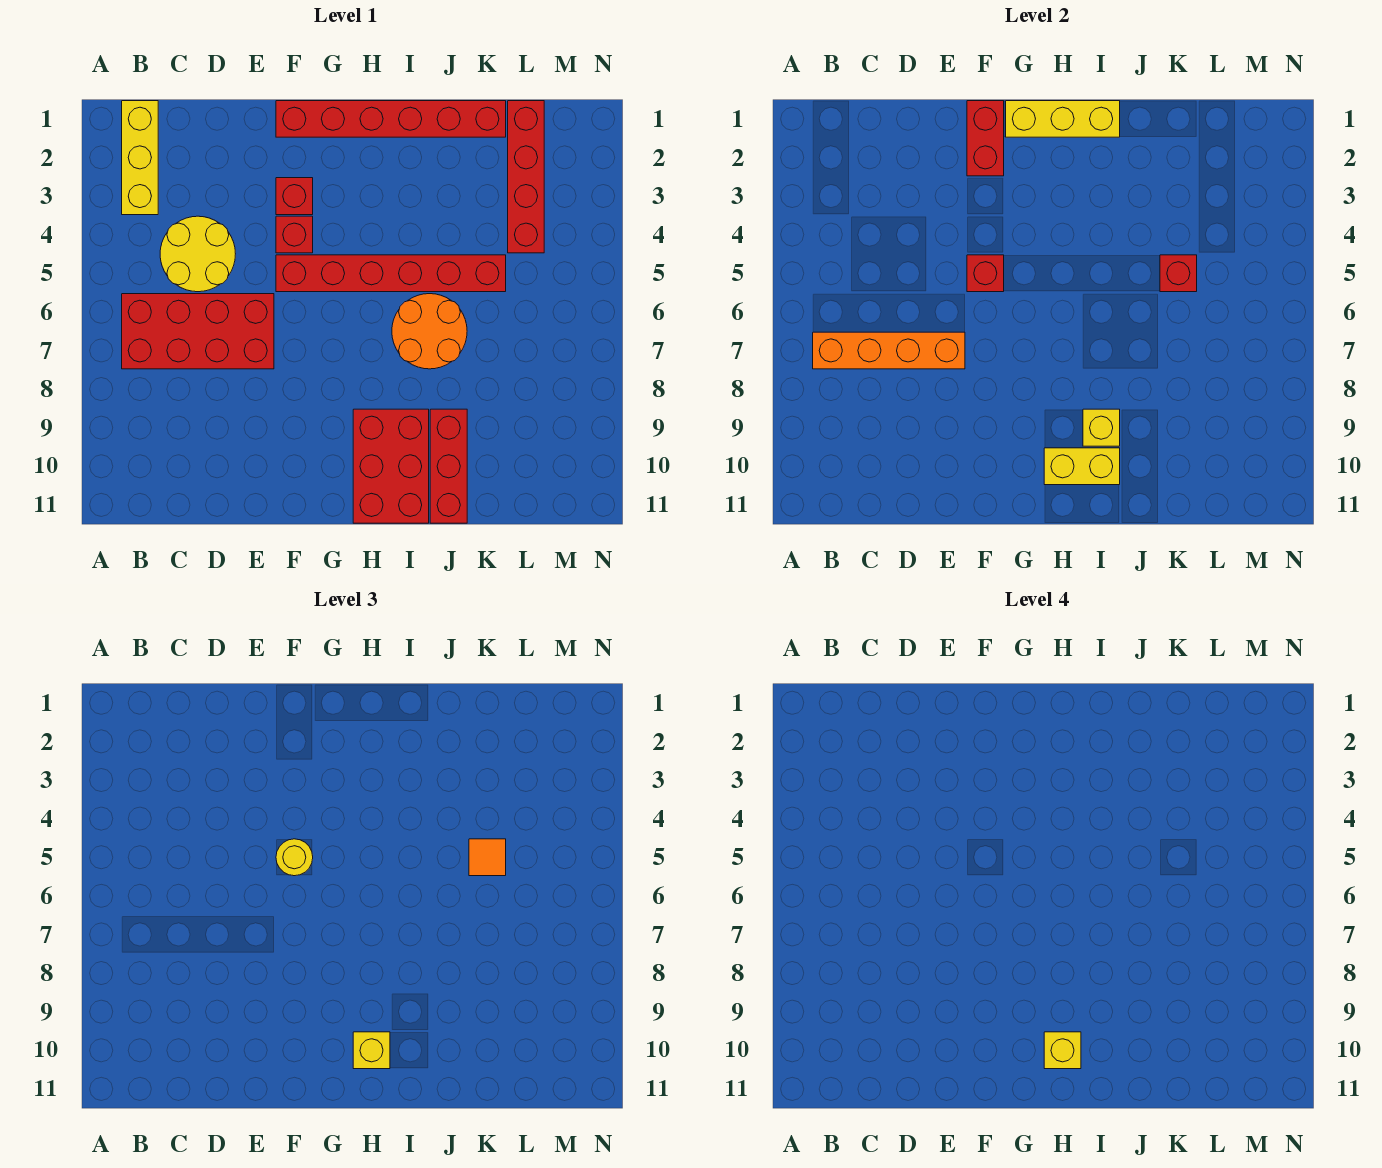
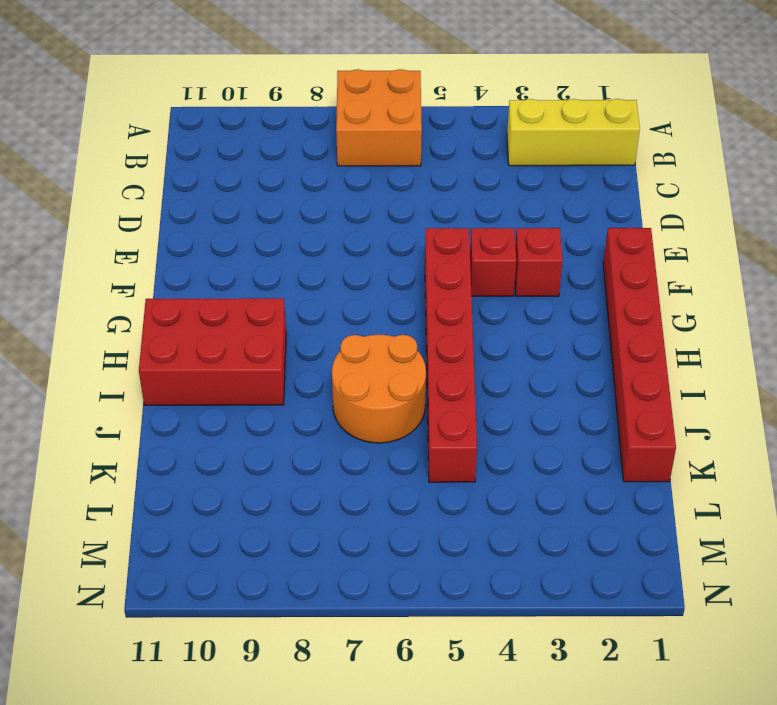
orange brick A6:B7 level 1 -> red brick B6:E7 level 1
none -> yellow round brick C4:D5 level 1
none -> red brick J9:J11 level 1
none -> red brick L1:L4 level 1

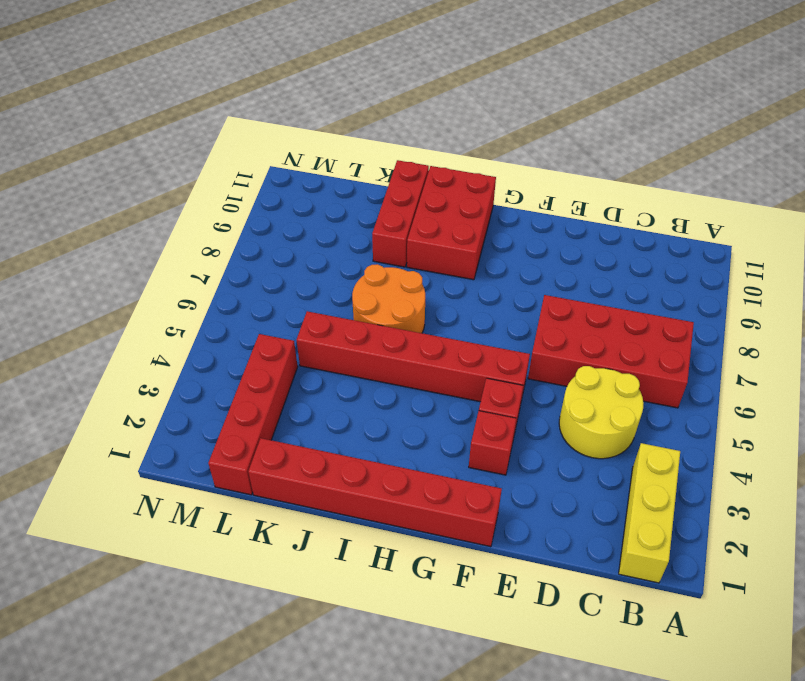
none -> orange brick B7:E7 level 2
none -> red brick F1:F2 level 2
none -> red brick F5 level 2

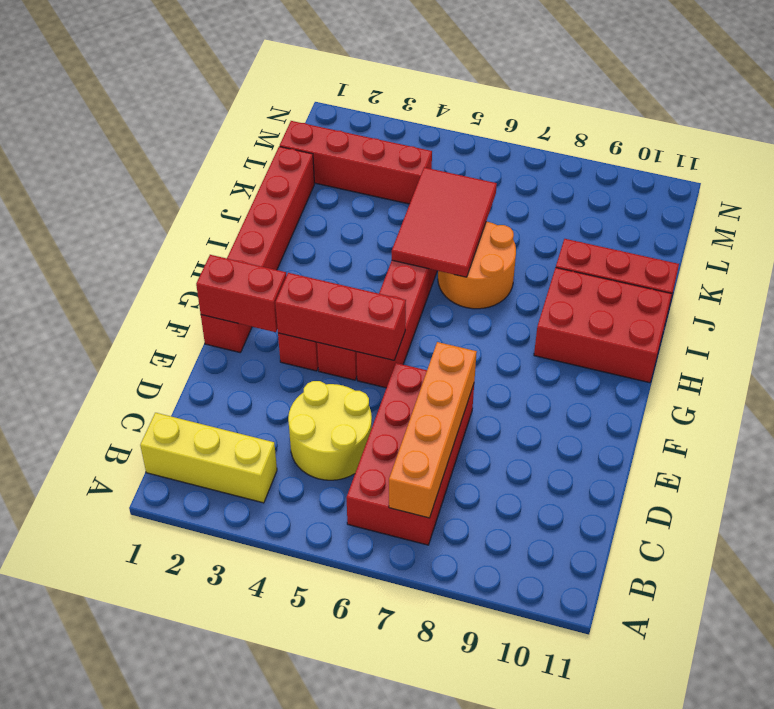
red brick F3:F5 level 2 -> red brick F5 level 2
red tile I5:K6 level 2 -> red brick K5 level 2
none -> yellow brick G1:I1 level 2
none -> yellow brick H10:I10 level 2
none -> yellow brick I9 level 2

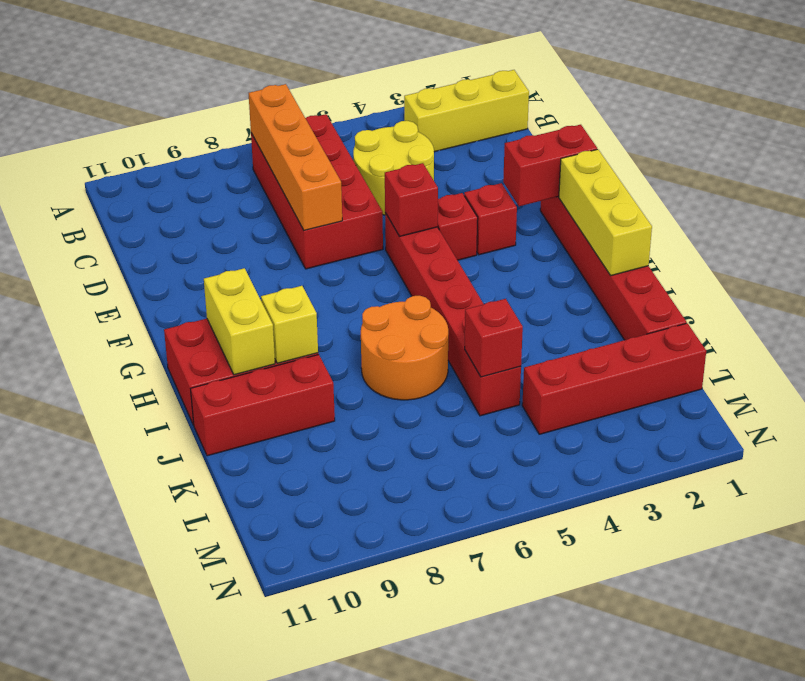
none -> yellow round brick F5 level 3
none -> yellow brick H10 level 3
none -> orange tile K5 level 3

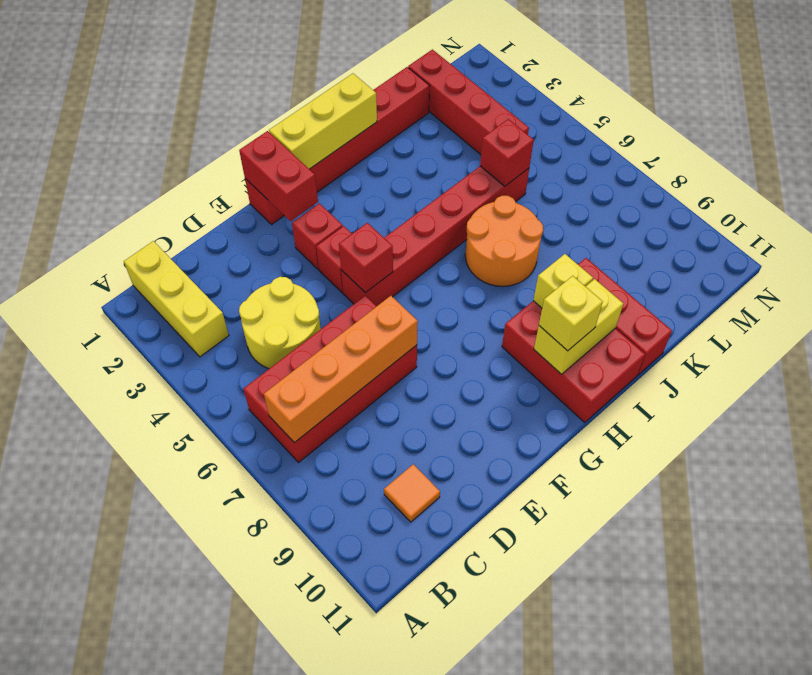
orange tile C10 level 1 -> orange tile K5 level 3
none -> yellow round brick F5 level 3
none -> yellow brick H10 level 4

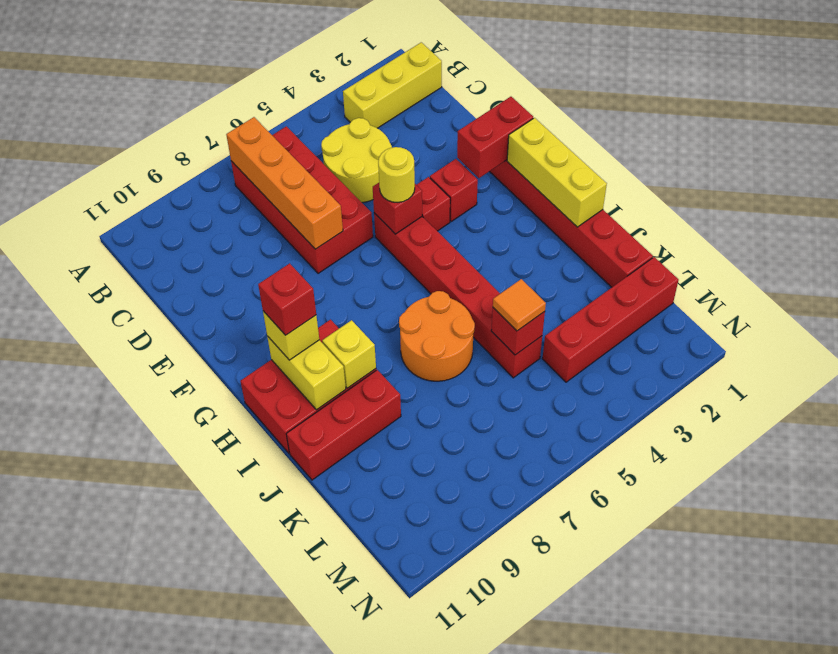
red brick H10 level 4 -> yellow brick H10 level 4

